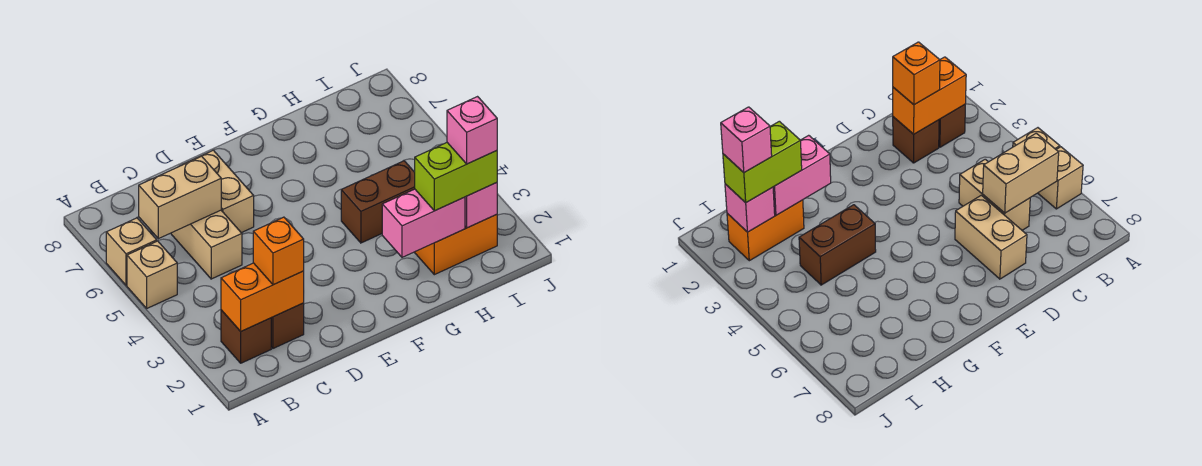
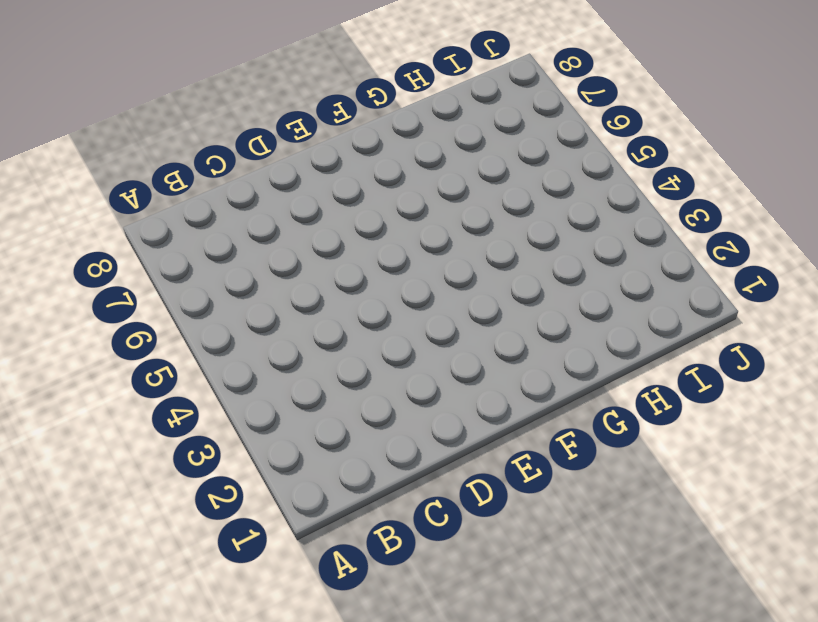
none -> tan brick A5 level 1
none -> tan brick A6 level 1
none -> brown brick B2 level 1

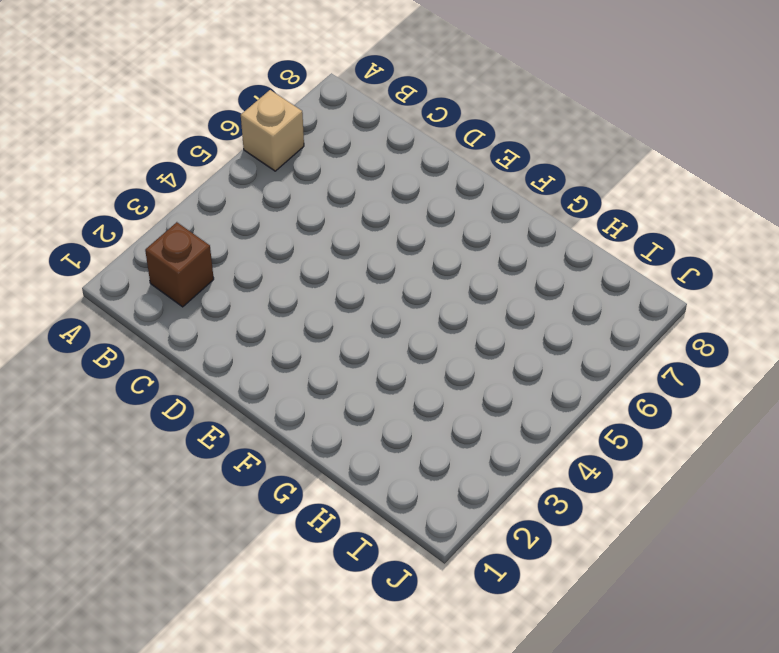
none -> tan brick A5 level 1
none -> brown brick C2 level 1
none -> tan brick C5:C6 level 1

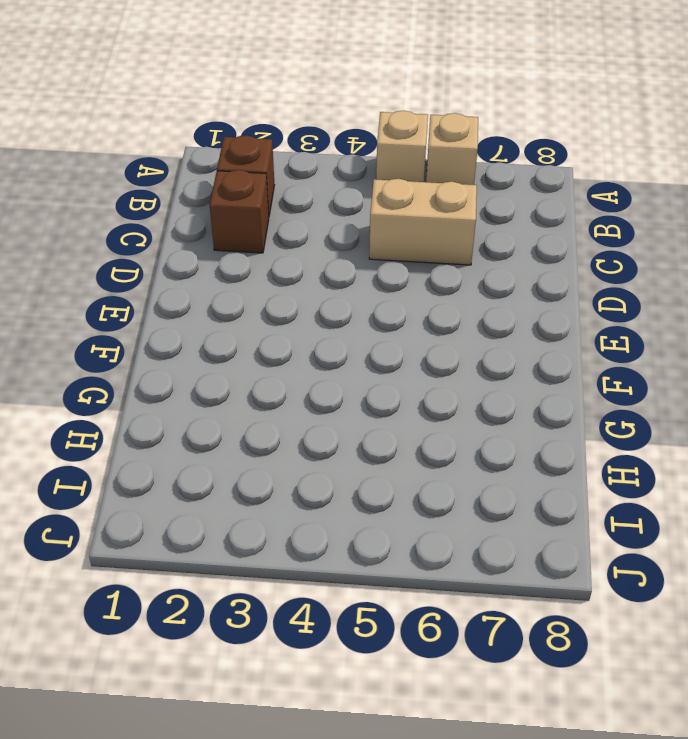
none -> tan brick D6:D7 level 1
none -> brown brick G4:H4 level 1
none -> orange brick H2:I2 level 1

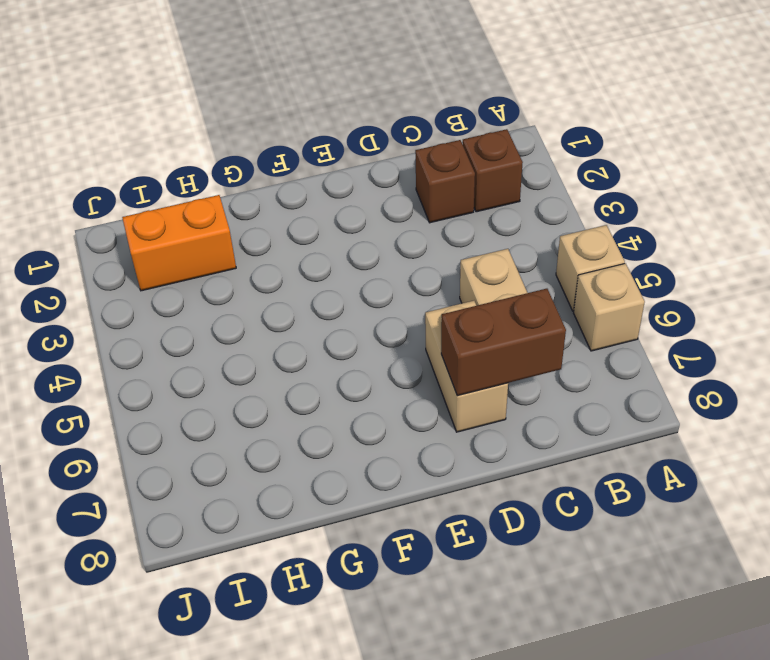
brown brick C7:D7 level 2 -> brown brick G4:H4 level 1
none -> orange brick B2:C2 level 2
none -> tan brick B6:C6 level 2
none -> pink brick G2:H2 level 2

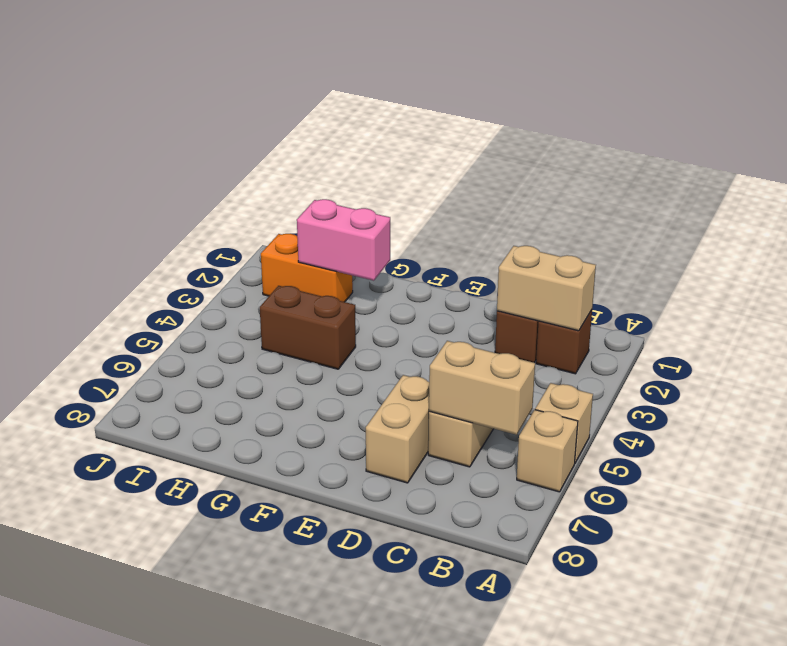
tan brick B2:C2 level 2 -> orange brick B2:C2 level 2
none -> pink brick I2 level 2
none -> orange brick C2 level 3
none -> lime brick H2:I2 level 3

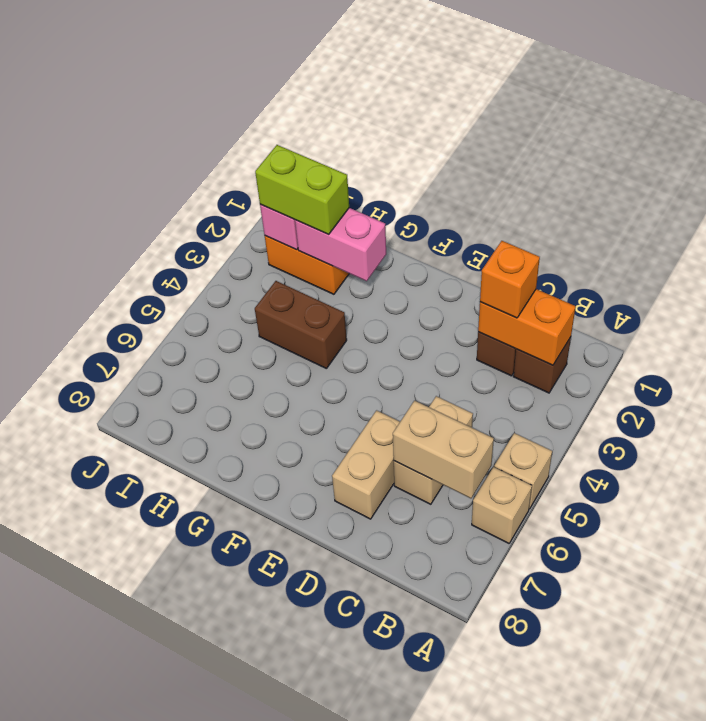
none -> pink brick I2 level 4

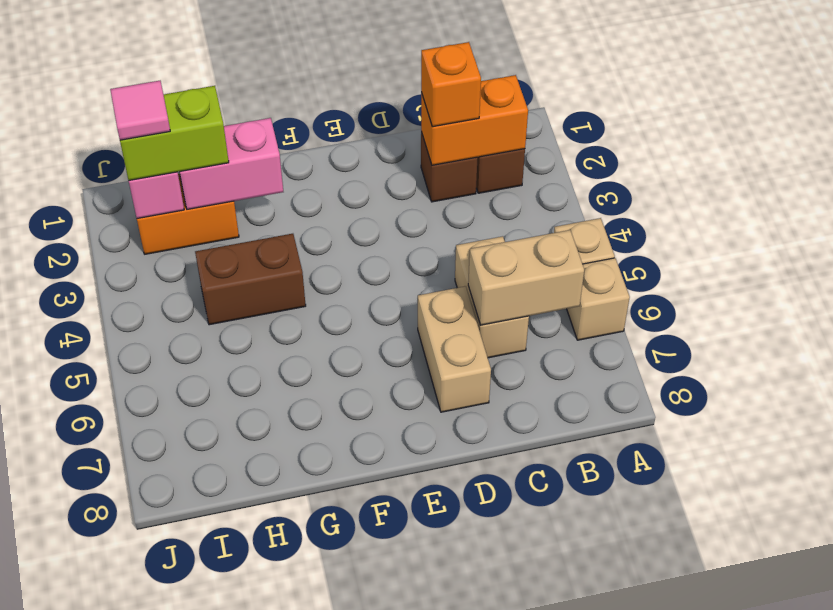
pink tile I2 level 4 -> pink brick I2 level 4

